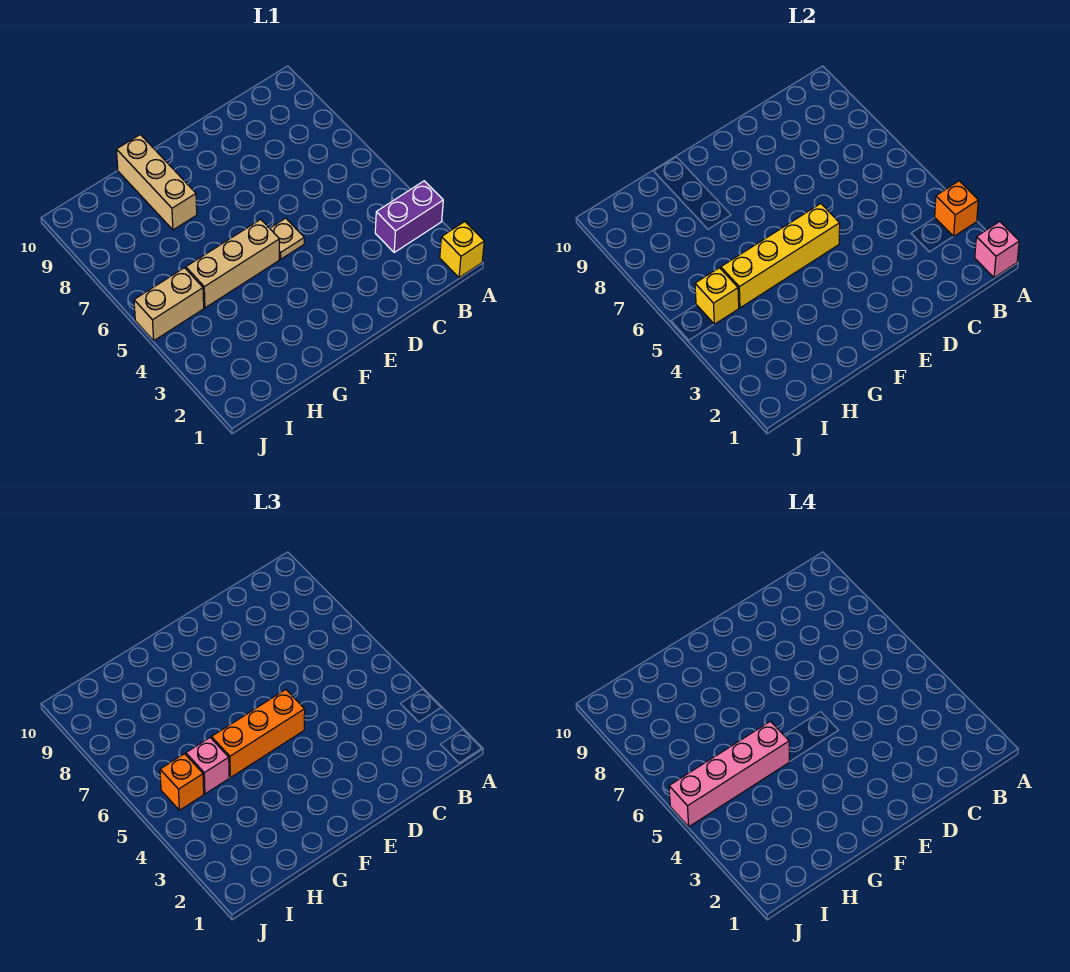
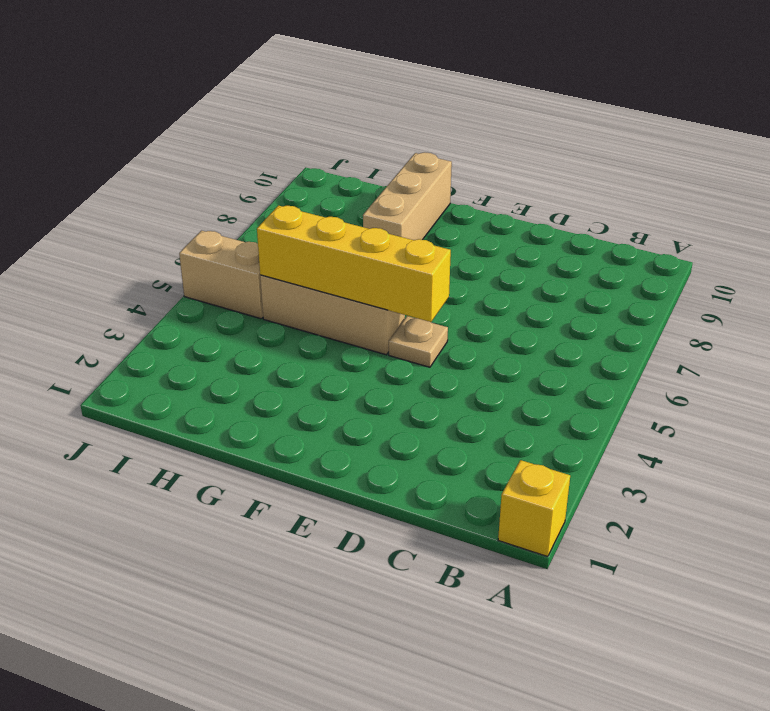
none -> purple brick A3:B3 level 1
none -> pink brick A1 level 2
none -> orange brick A3 level 2

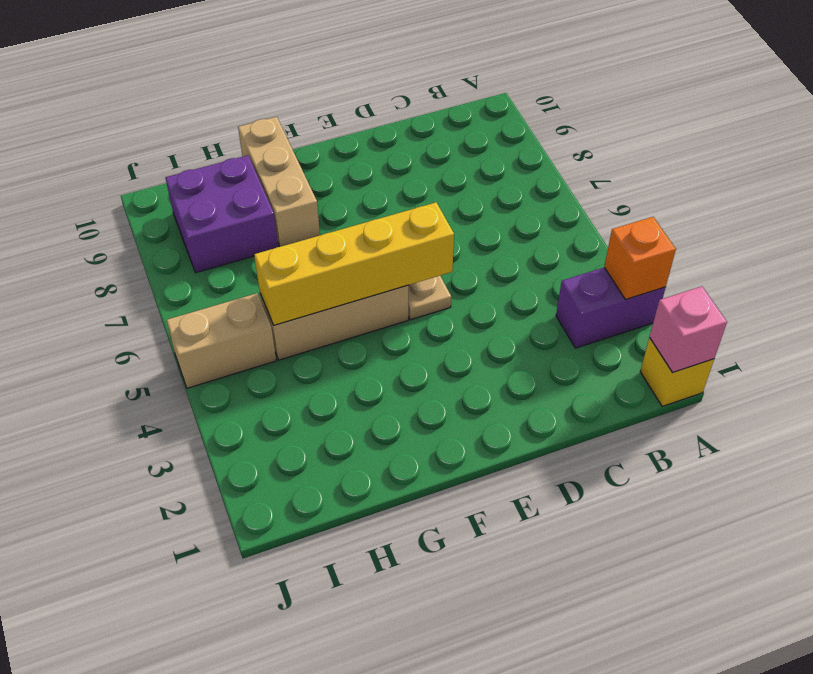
purple brick H8:I9 level 1 -> none
none -> yellow brick I5 level 2
none -> orange brick E5:G5 level 3
none -> pink brick H5 level 3

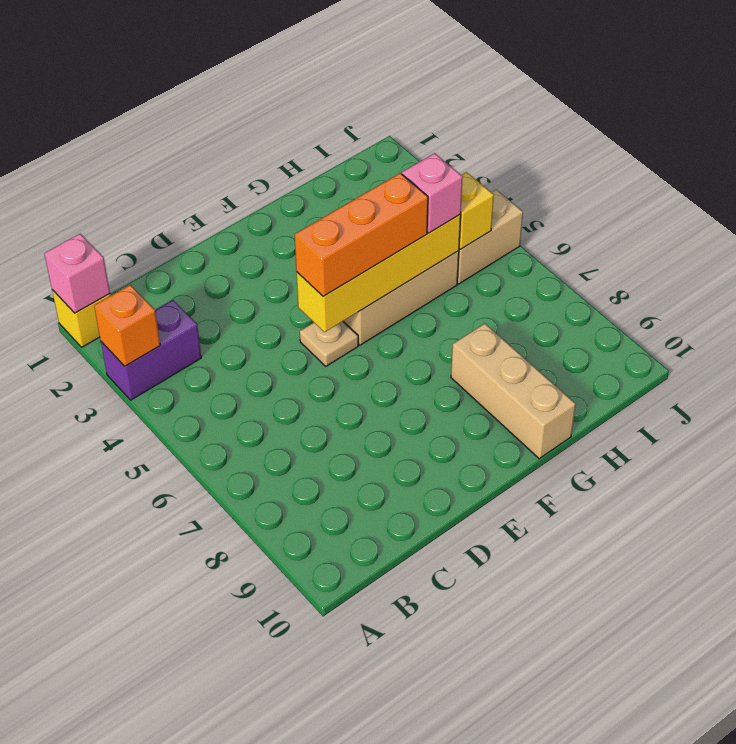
none -> orange brick I5 level 3
none -> pink brick G5:J5 level 4

